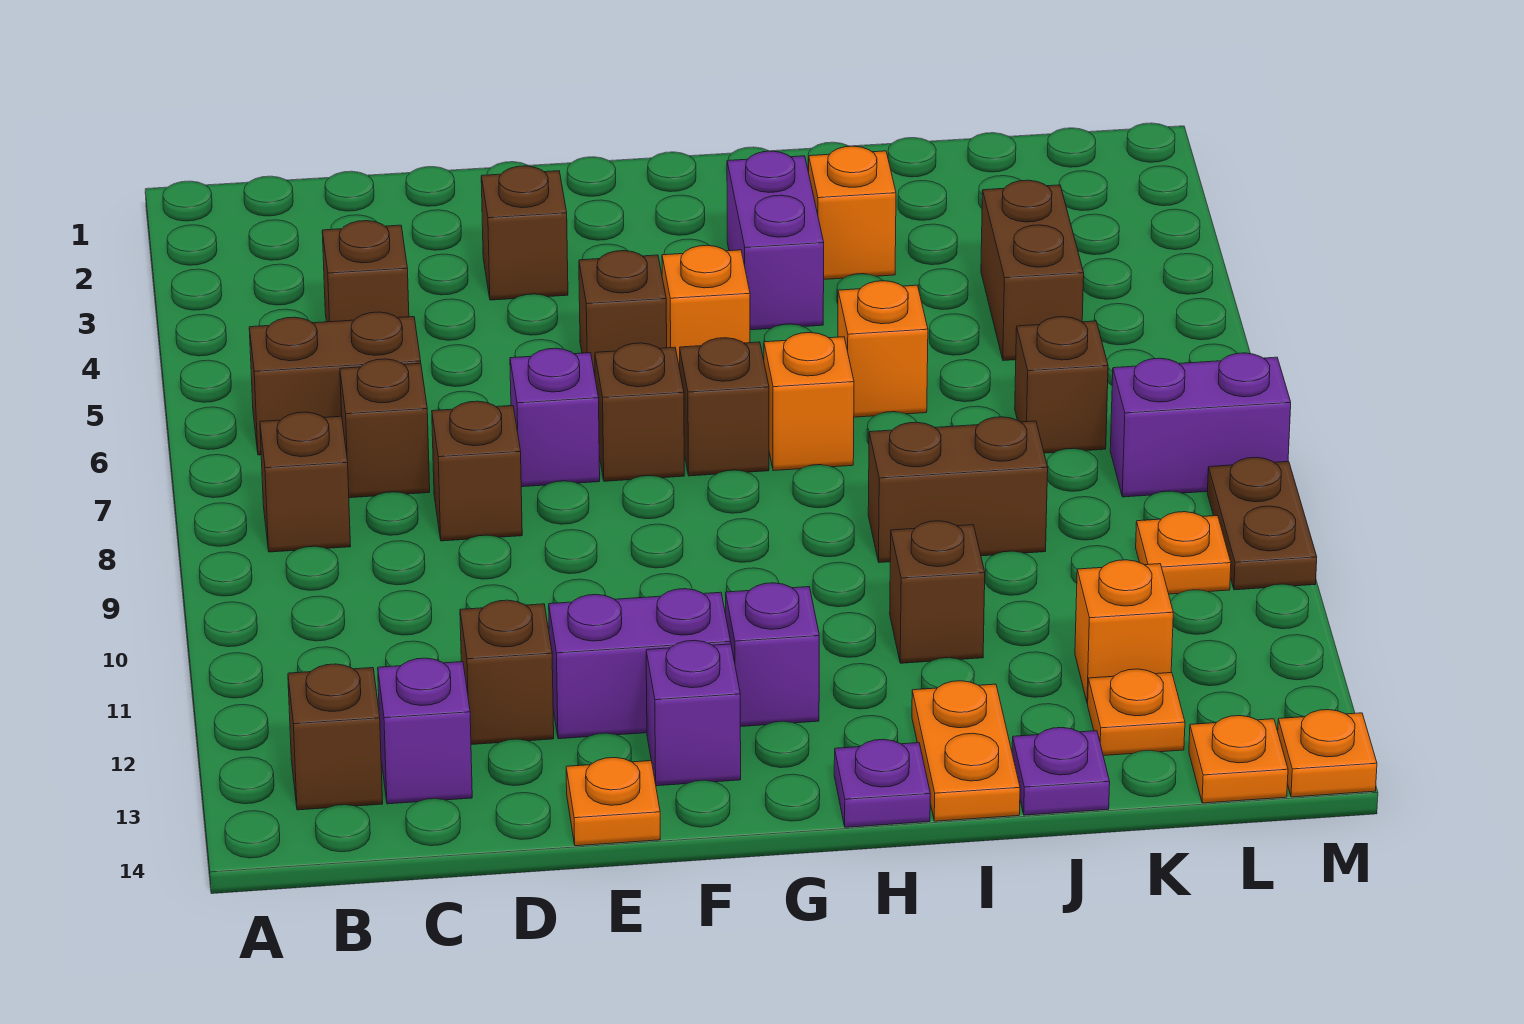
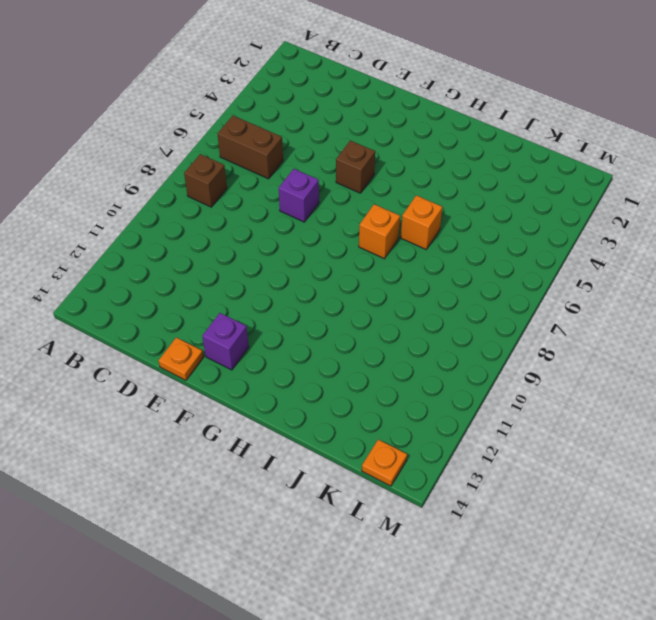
none -> brown brick B13 level 1
none -> brown brick C4 level 1
none -> brown brick C7 level 1
none -> purple brick C13 level 1

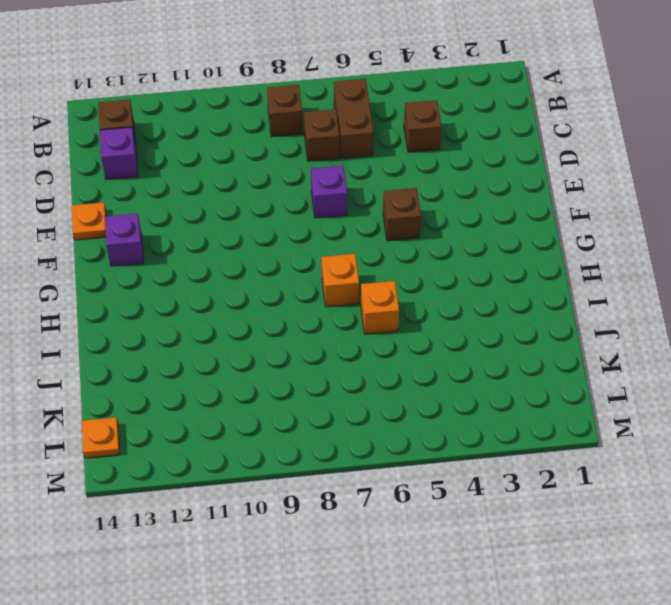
none -> brown brick D8 level 1
none -> brown brick D12 level 1
none -> brown brick E3 level 1
none -> purple brick E12:F12 level 1

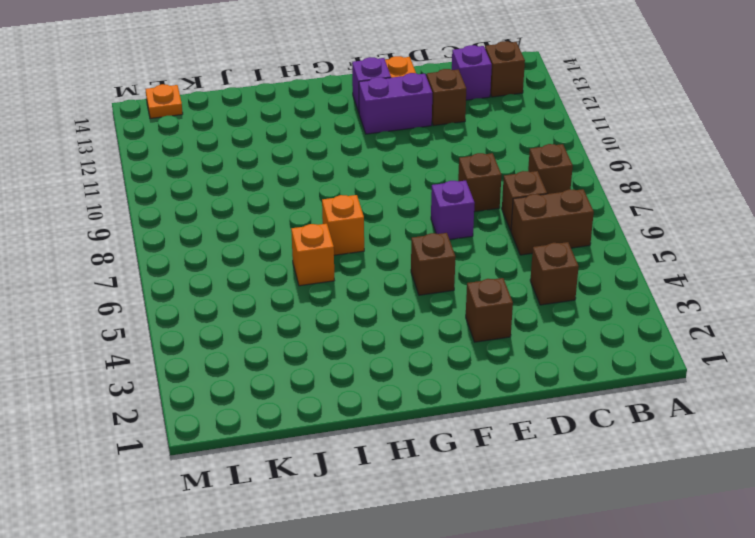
none -> brown brick F7 level 1
none -> orange brick G5 level 1
none -> brown brick G7 level 1
none -> purple brick G12 level 1

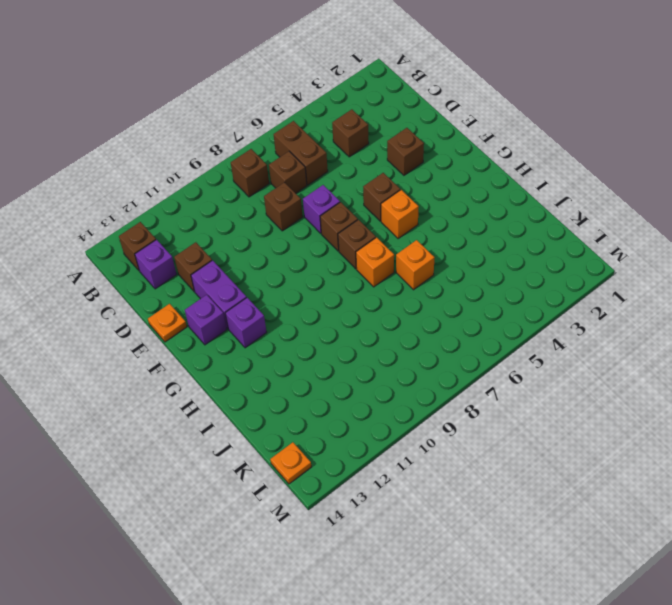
none -> purple brick H3:H4 level 1
none -> purple plate H14 level 1
none -> orange brick I3 level 1
none -> brown brick I9:J9 level 1

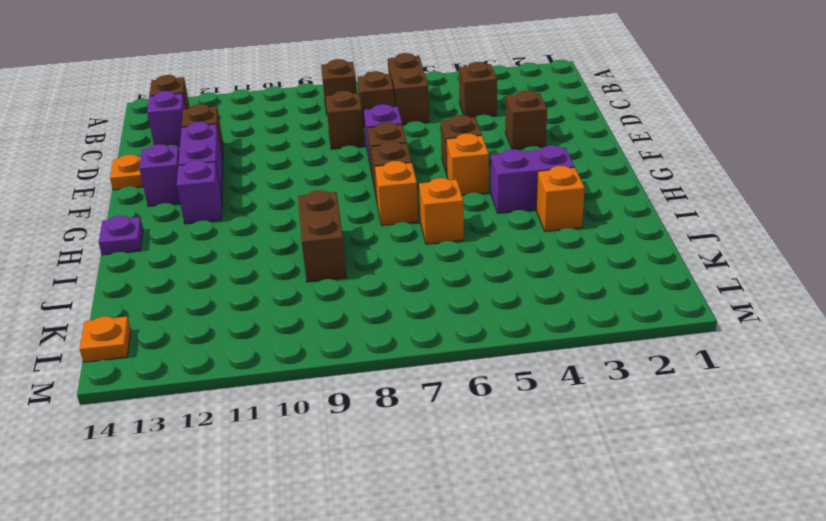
none -> brown brick I11 level 1
none -> orange plate I13:I14 level 1
none -> purple plate J14 level 1
none -> brown brick K4:K5 level 1

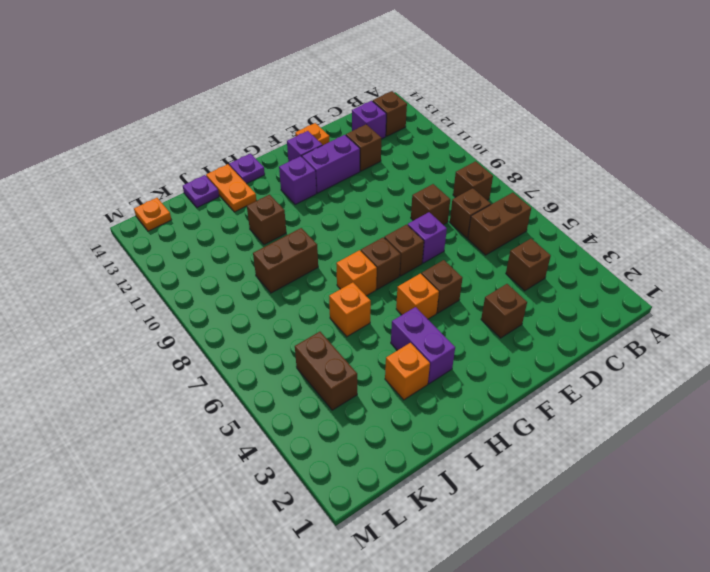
none -> brown brick K7 level 1
none -> orange brick K12 level 1
none -> orange plate K13 level 1
none -> purple brick L8:M8 level 1

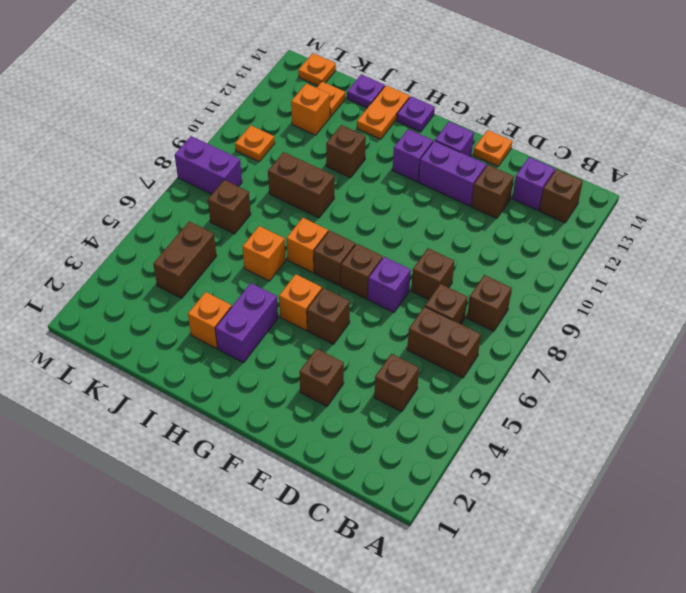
none -> brown plate M9:M10 level 1
none -> orange plate M14 level 1

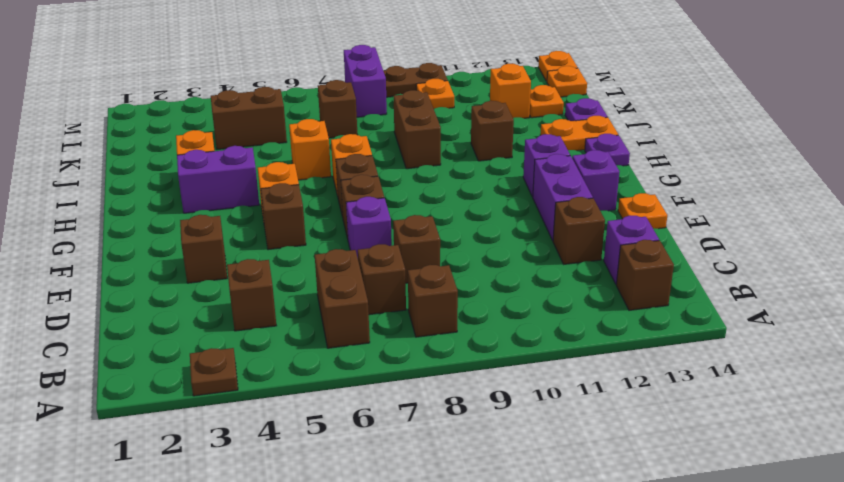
brown plate A3 level 1 -> none

